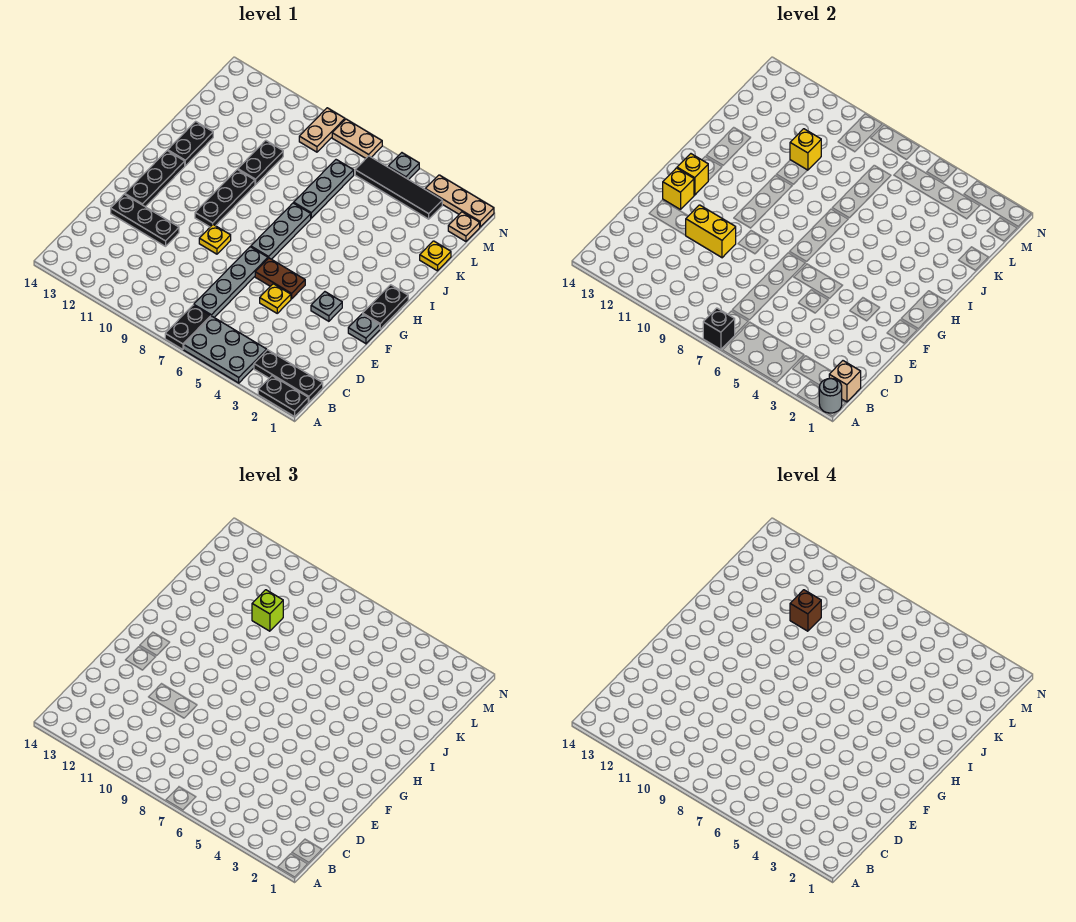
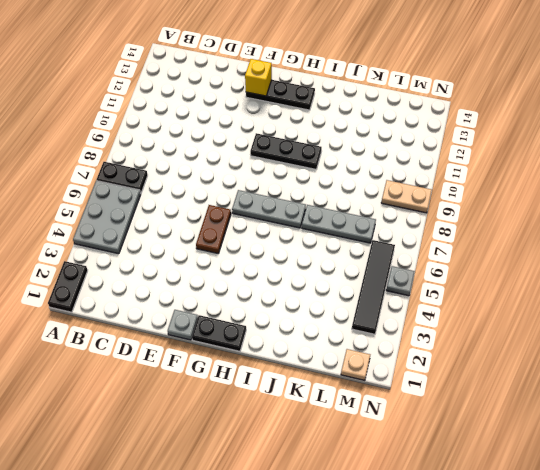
none -> black plate B1:B3 level 1
none -> grey plate C7:F7 level 1
none -> yellow plate E5 level 1
none -> black plate E11:E13 level 1

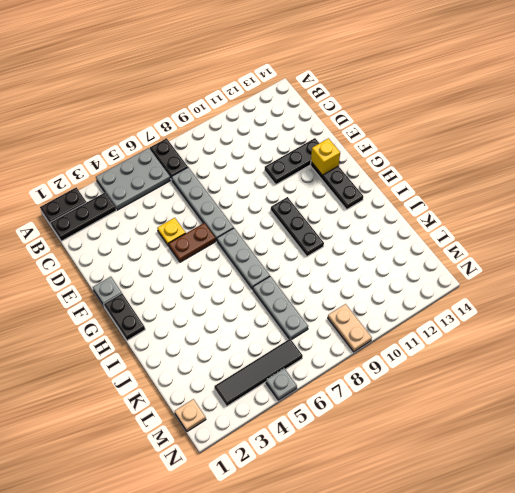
none -> grey plate F3 level 1
none -> yellow plate F9 level 1
none -> black plate I13:J13 level 1
none -> black plate J10:K10 level 1

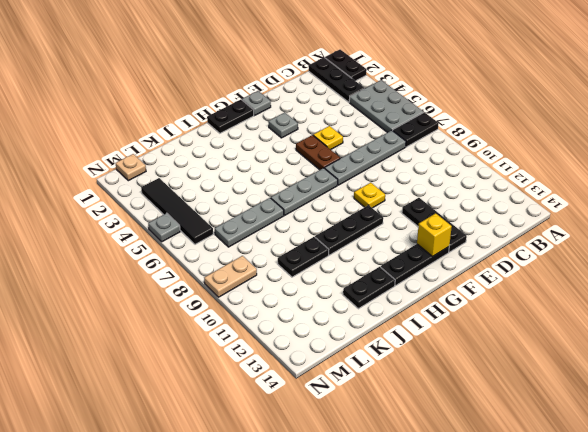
none -> yellow plate K1 level 1
none -> tan plate N1:N3 level 1
none -> tan plate N7:N8 level 1
none -> grey round brick A1 level 2

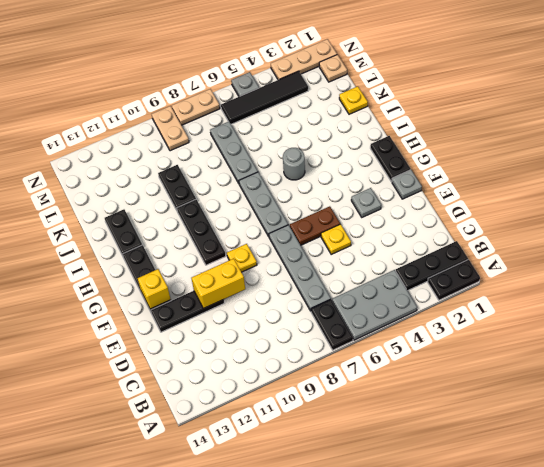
grey round brick I5 level 1 -> grey round brick A1 level 2
none -> black brick A7 level 2
none -> tan brick B1 level 2
none -> yellow brick G13 level 2
none -> yellow brick K10 level 2

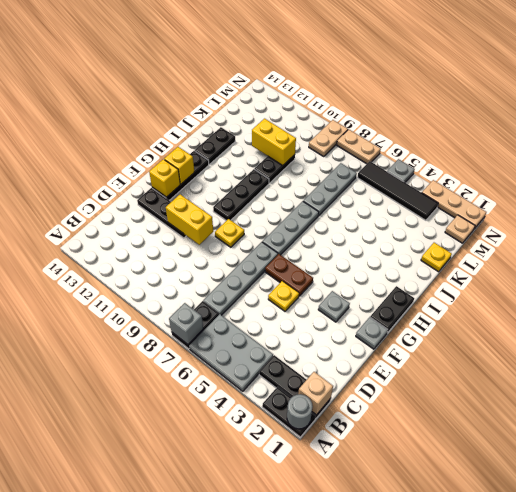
grey brick A7 level 2 -> black brick A7 level 2
yellow brick K10:K11 level 2 -> yellow brick K10 level 2
none -> lime brick K10 level 3
none -> brown brick K10 level 4

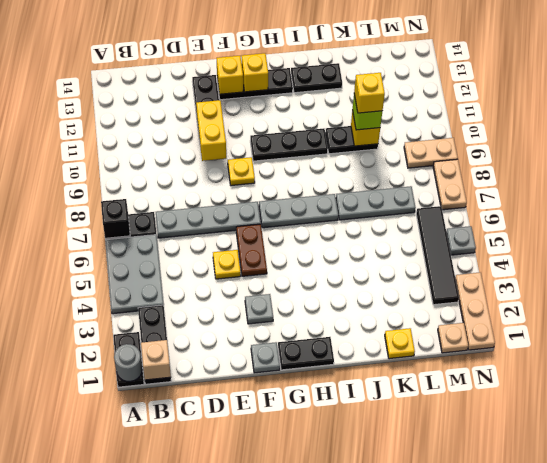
yellow brick K10 level 4 -> brown brick K10 level 4

